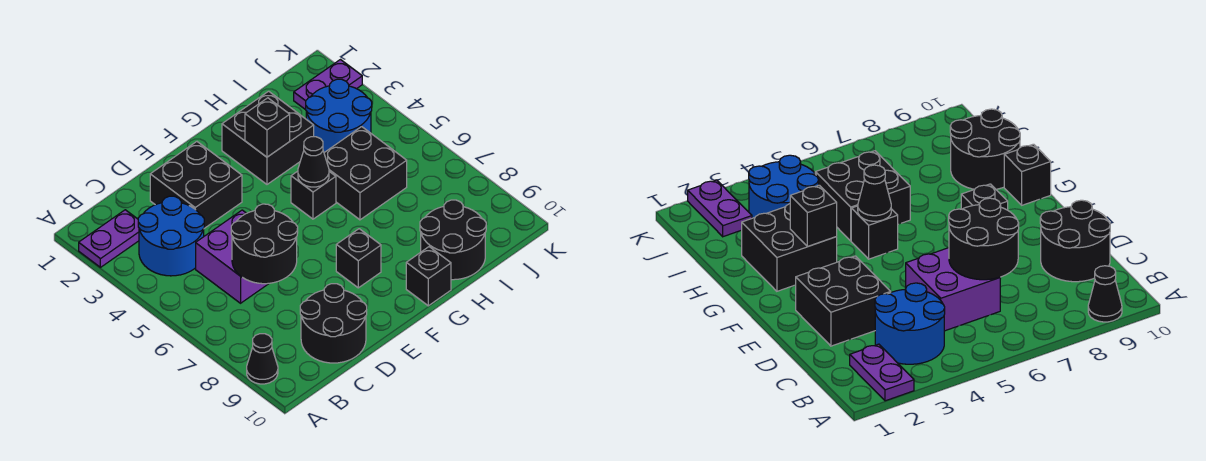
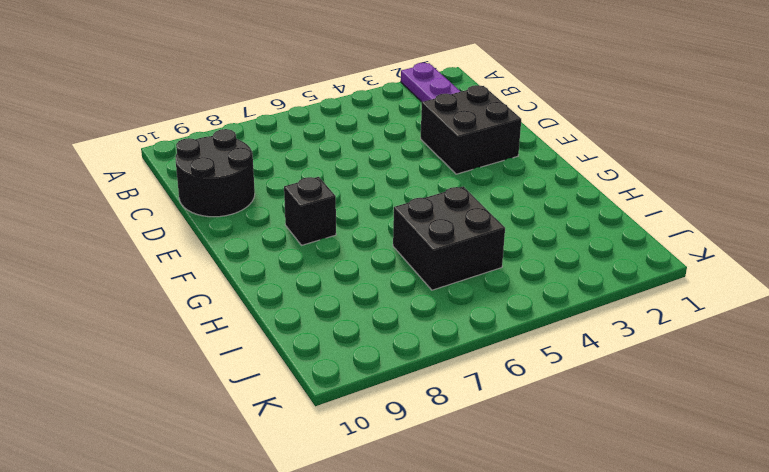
none -> black cone A9 level 1
none -> blue round brick B3:C4 level 1
none -> purple brick C5:D6 level 1

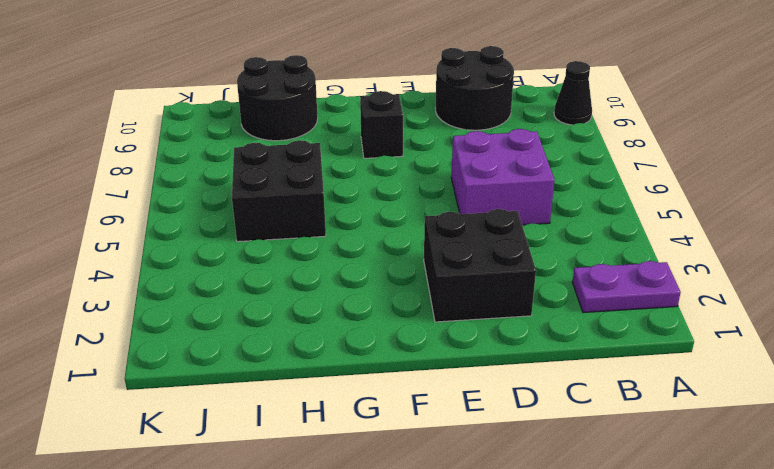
none -> blue round brick B3:C4 level 1
none -> black brick G2:H3 level 1
none -> black brick G5 level 1

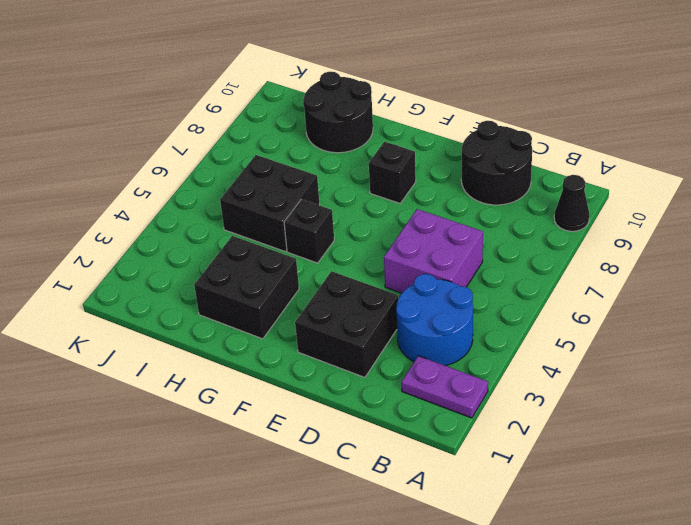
none -> black brick G10 level 1
none -> blue round brick I3:J4 level 1
none -> purple plate J2:K2 level 1

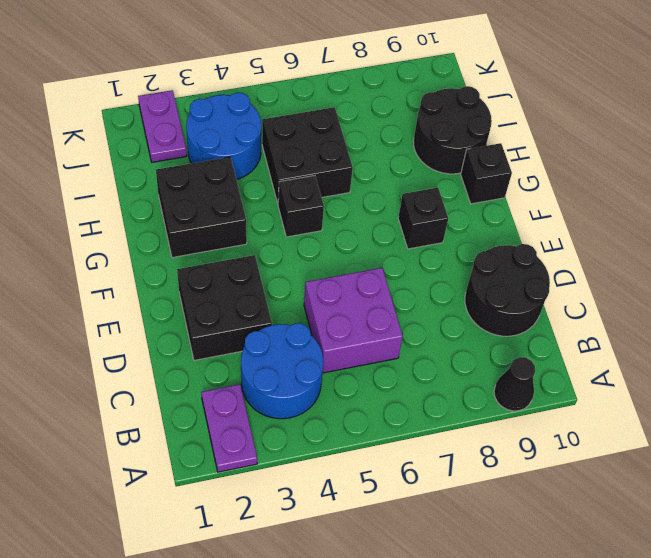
none -> black round brick C6:D7 level 2
none -> black brick G3 level 2
none -> black cone G5 level 2

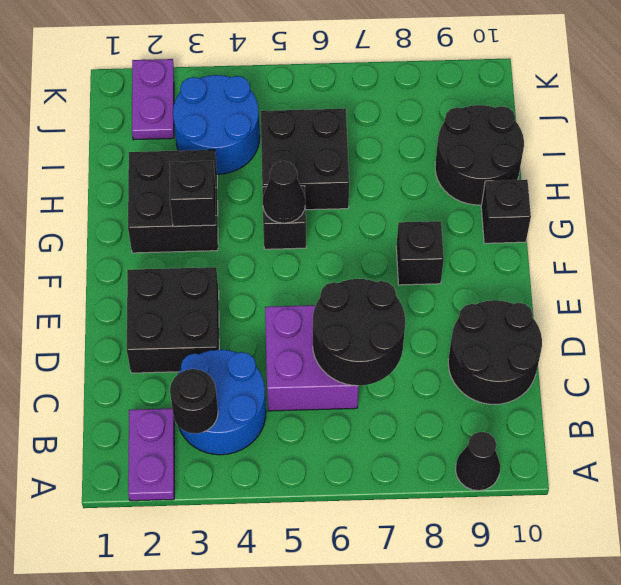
black round brick B3 level 2 -> none

